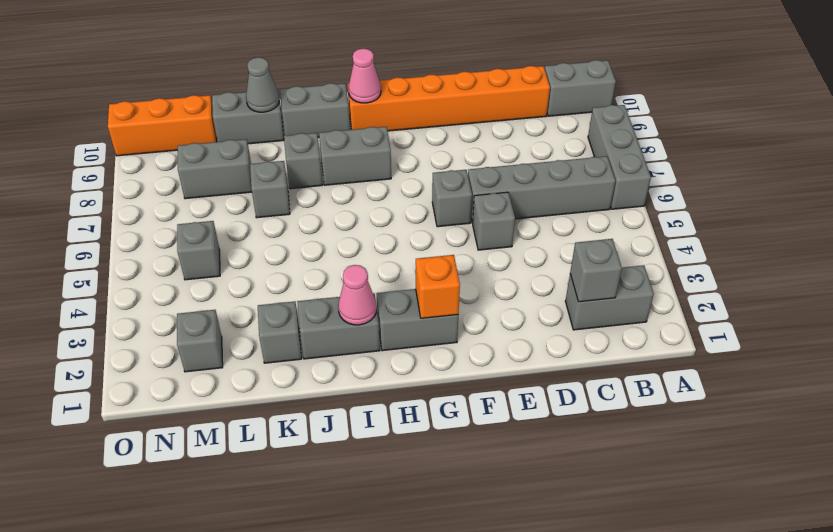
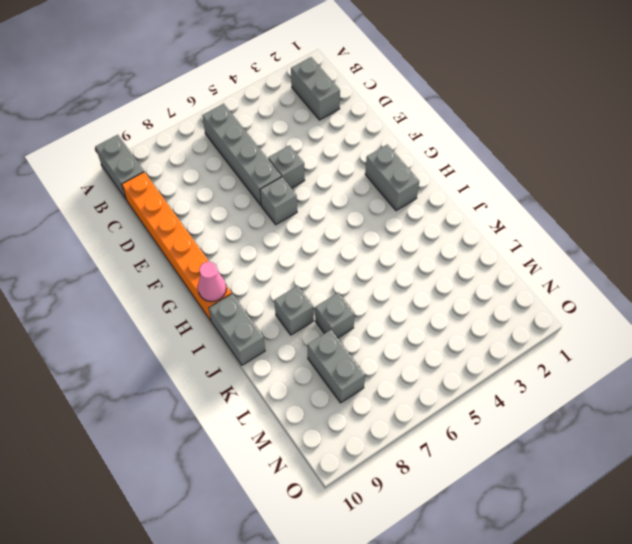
none -> grey brick A6:A8 level 1
none -> grey brick H8:I8 level 1
none -> grey brick I2:J2 level 1

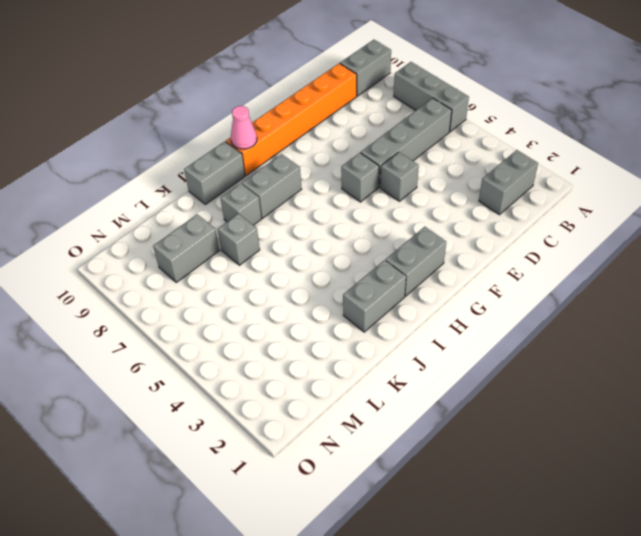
none -> grey brick K2 level 1
none -> grey brick K10:L10 level 1
none -> grey brick M2 level 1

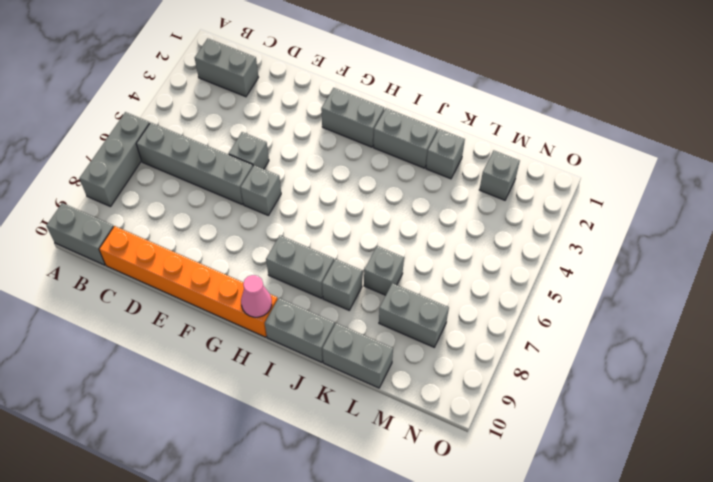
none -> grey brick M5 level 1
none -> orange brick M10:O10 level 1
none -> grey brick C2 level 2

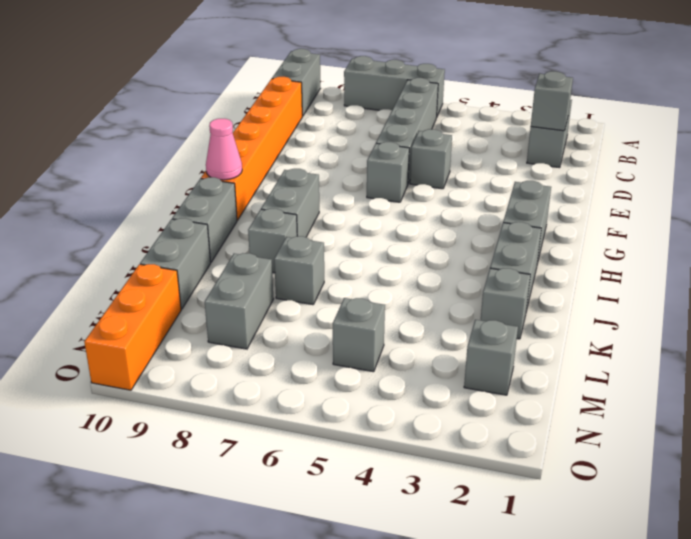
none -> orange brick G2 level 2
none -> pink cone I2 level 2
none -> grey cone K10 level 2

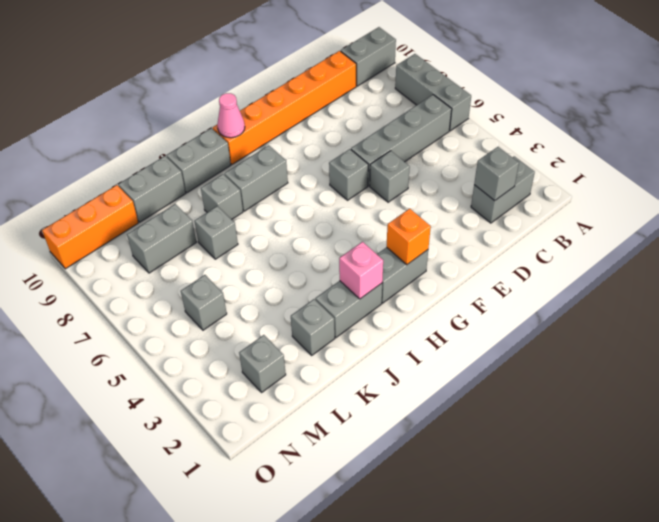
pink brick I2 level 2 -> pink cone I2 level 2
none -> grey cone K10 level 2

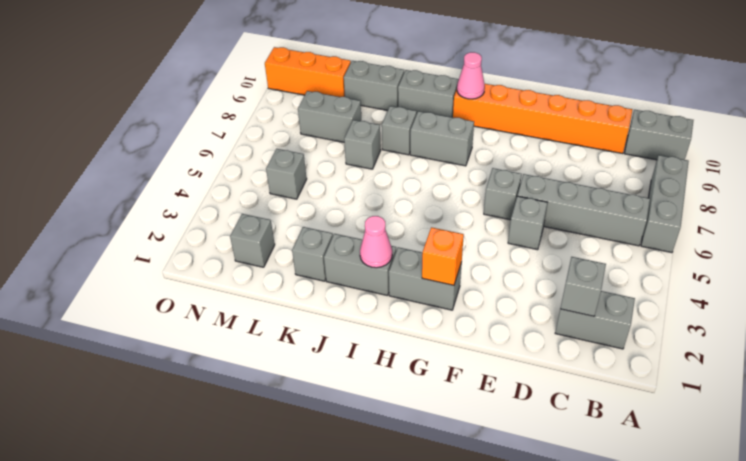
none -> grey cone K10 level 2

